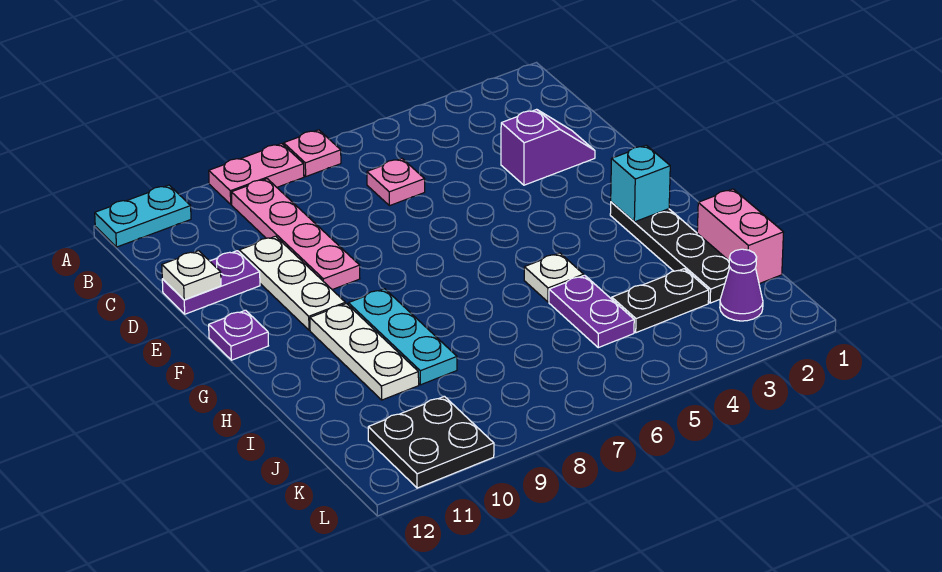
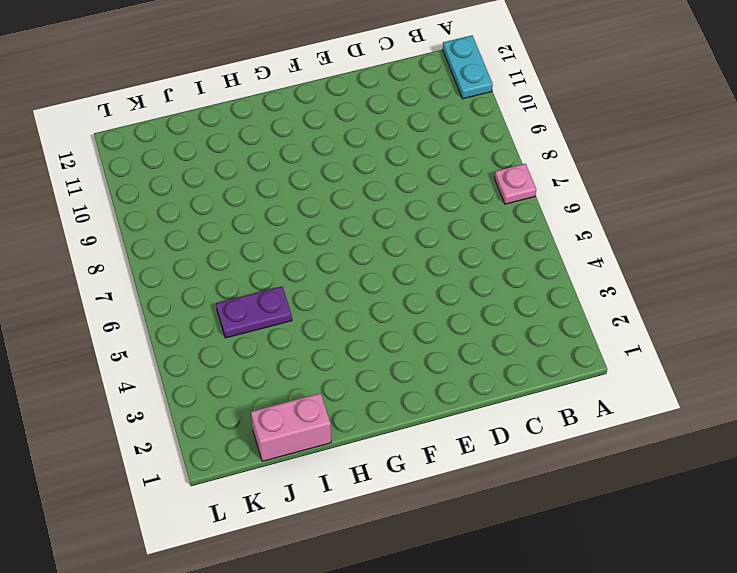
none -> pink plate A8:A9 level 1
none -> pink plate B9:E9 level 1
none -> pink plate C6 level 1

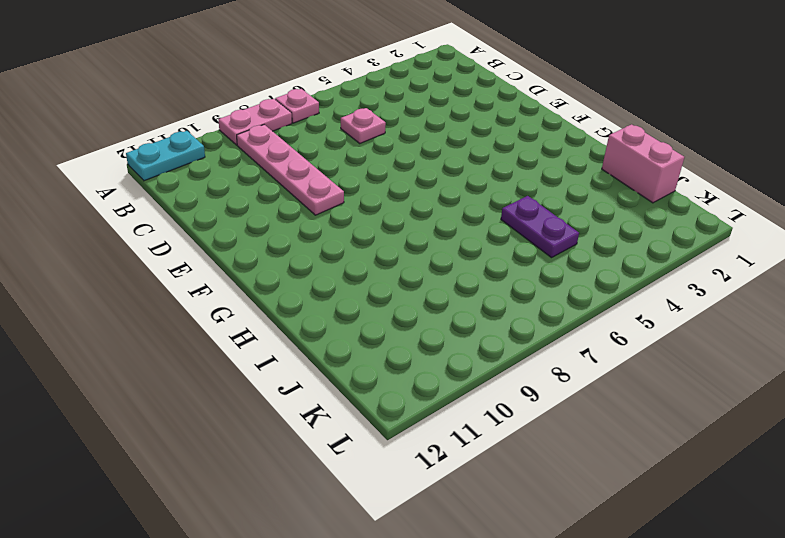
none -> purple slope D2:D3 level 1 top 3
none -> white plate D10:F10 level 1
none -> purple plate D11:D12 level 1

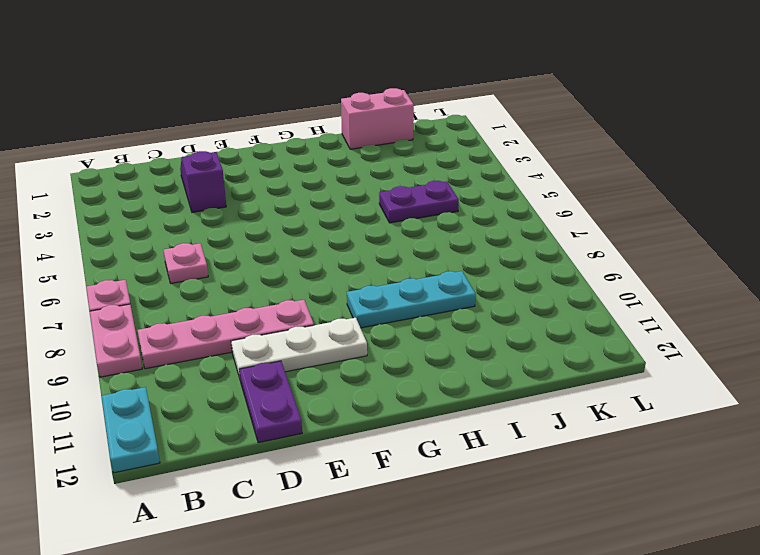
none -> purple plate F12 level 1
none -> black plate G2:J2 level 1
none -> white plate G10:I10 level 1

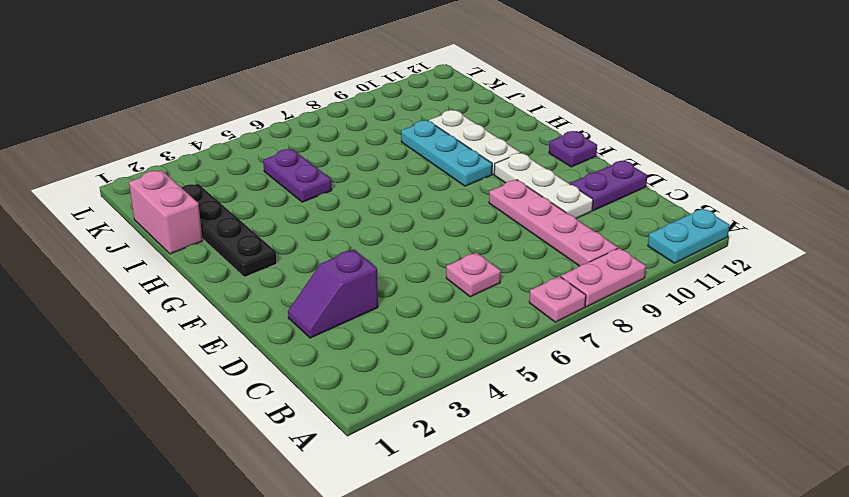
none -> white plate H5 level 1
none -> black plate J3:J4 level 1
none -> purple cone K2 level 1

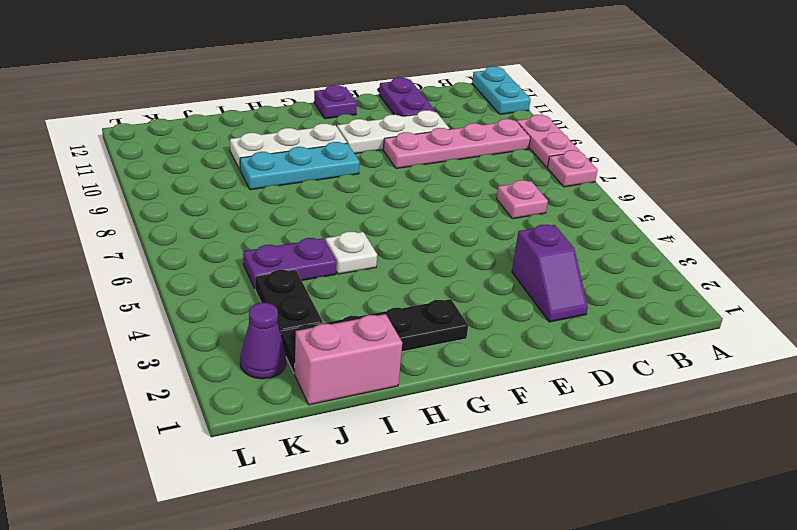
none -> black plate K10:L11 level 1
none -> white plate D12 level 2
none -> cyan brick G2 level 2

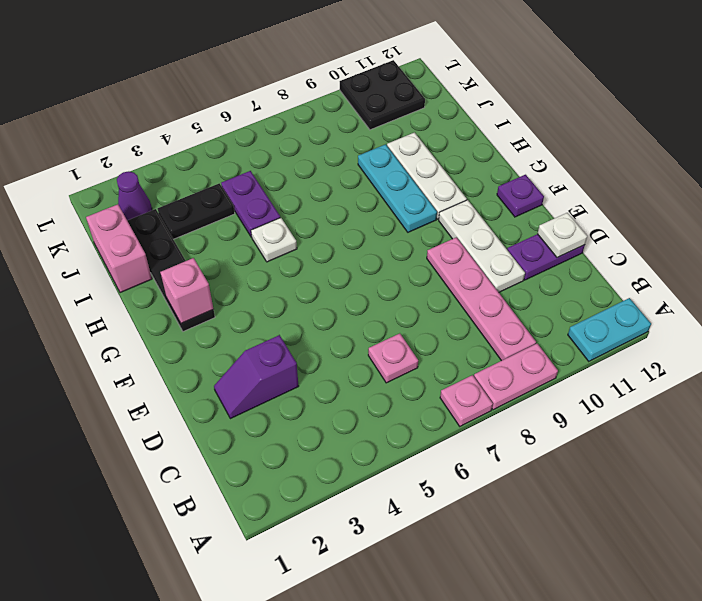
pink brick G2 level 2 -> cyan brick G2 level 2

